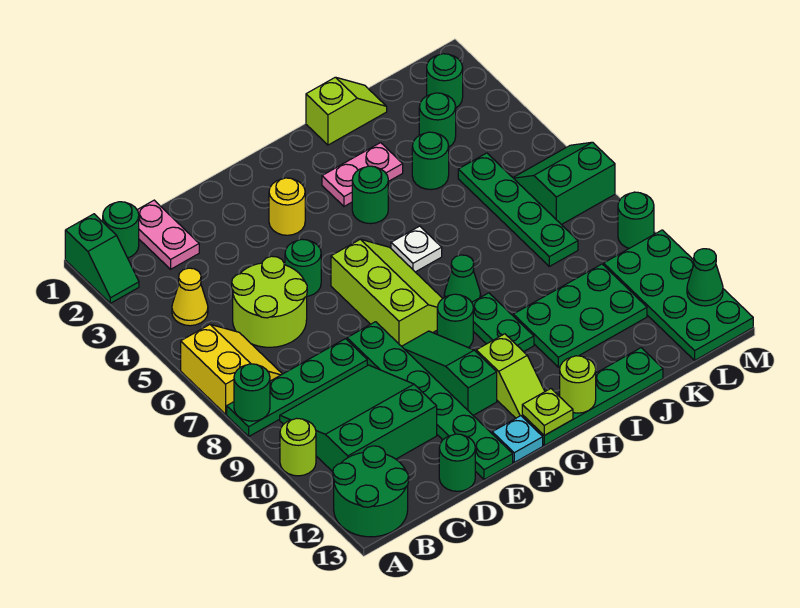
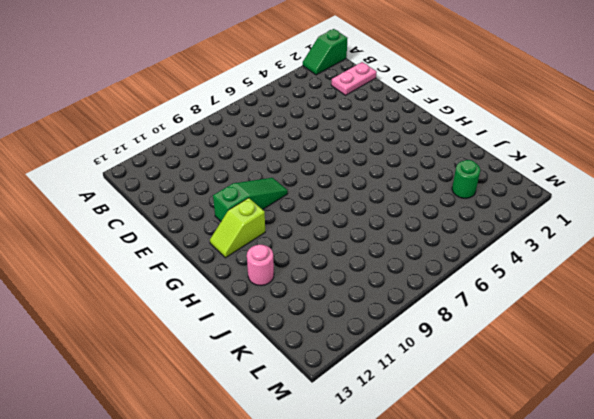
pink round brick I12 level 1 -> none
none -> yellow slope A6:B7 level 1 top A
none -> green plate A8:D8 level 1
none -> lime round brick A10 level 1
none -> green round brick A12:B13 level 1

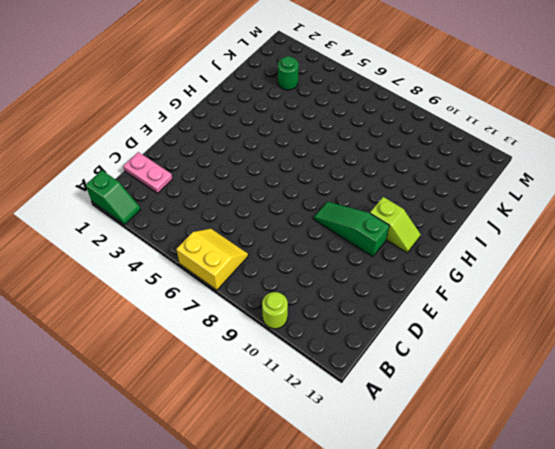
none -> green plate A8:D8 level 1
none -> green round brick A12:B13 level 1
none -> green round brick B1 level 1
none -> yellow cone B4 level 1

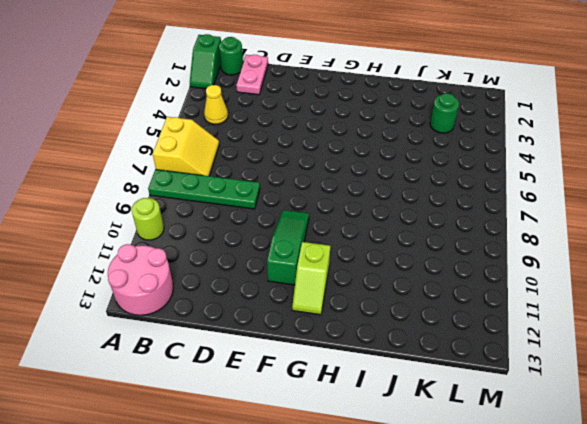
pink round brick A12:B13 level 1 -> green round brick A12:B13 level 1
none -> green slope B9:D11 level 1 top 11
none -> lime round brick C5:D6 level 1
none -> green round brick D13 level 1
none -> green round brick E5 level 1

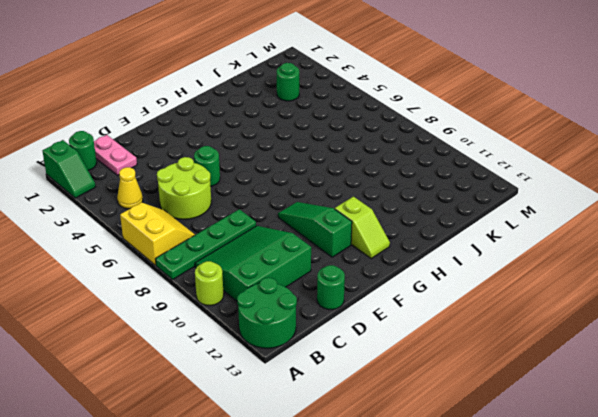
none -> green plate E8:E13 level 1
none -> yellow round brick F3 level 1
none -> lime slope F6:G8 level 1 top F
none -> cyan plate F13 level 1

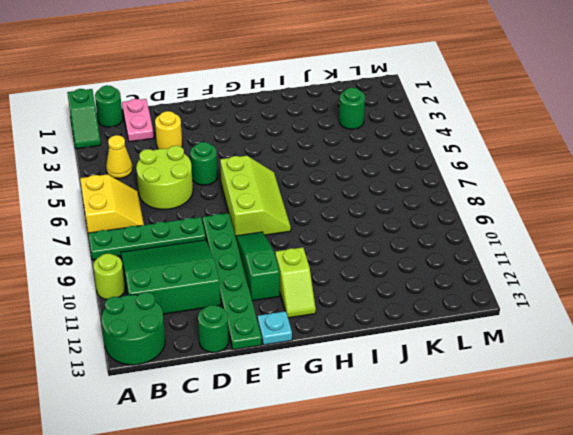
yellow round brick D3 level 1 -> yellow round brick F3 level 1
none -> green round brick G9 level 1
none -> green plate G13:J13 level 1
none -> pink plate H3:I3 level 1
none -> green round brick H4 level 1

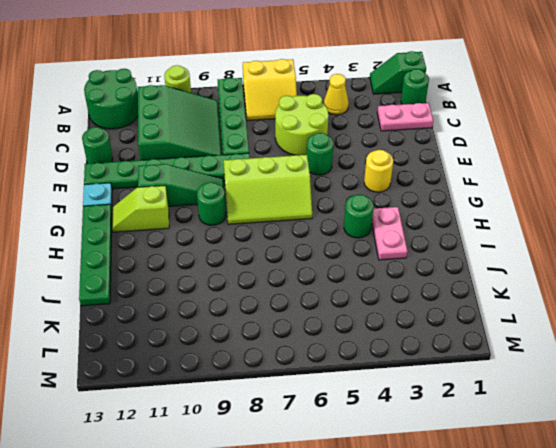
none -> white plate H6 level 1
none -> green cone H8 level 1
none -> green plate H9:H10 level 1
none -> lime slope I1:J1 level 1 top I

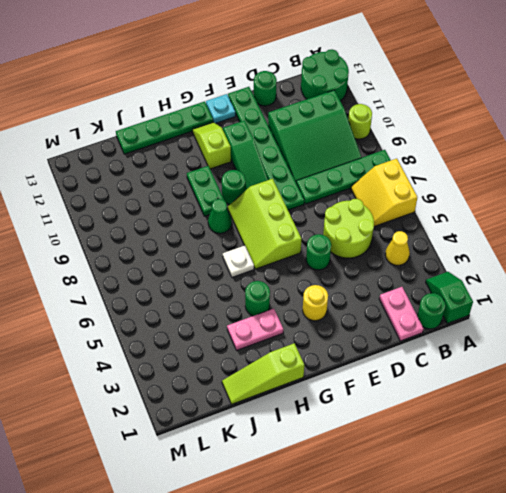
lime slope H1:J1 level 1 top H -> lime slope I1:J1 level 1 top I
none -> green plate I10:K11 level 1
none -> green round brick J4 level 1
none -> green round brick K3 level 1
none -> green plate K5:K8 level 1

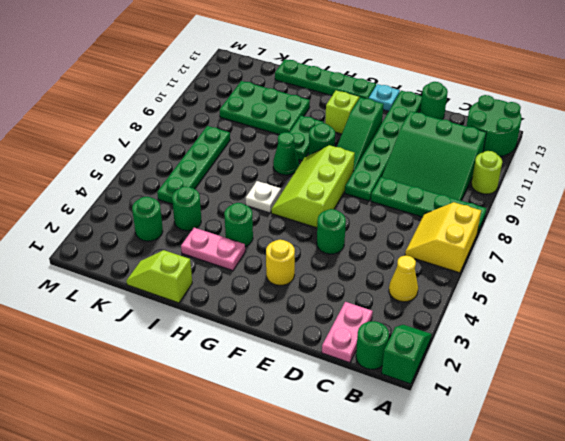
none -> lime round brick C5:D6 level 1
none -> green round brick L2 level 1
none -> green slope L6:M7 level 1 top 7
none -> green plate L10:M13 level 1

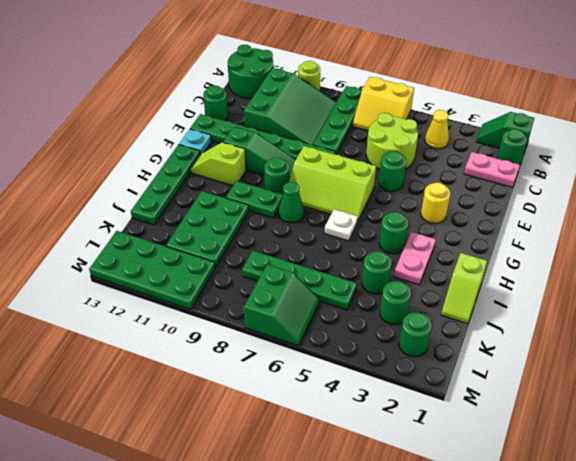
none -> green round brick M9 level 1
none -> green round brick A8 level 2
none -> lime plate G13 level 2
none -> lime round brick H13 level 2

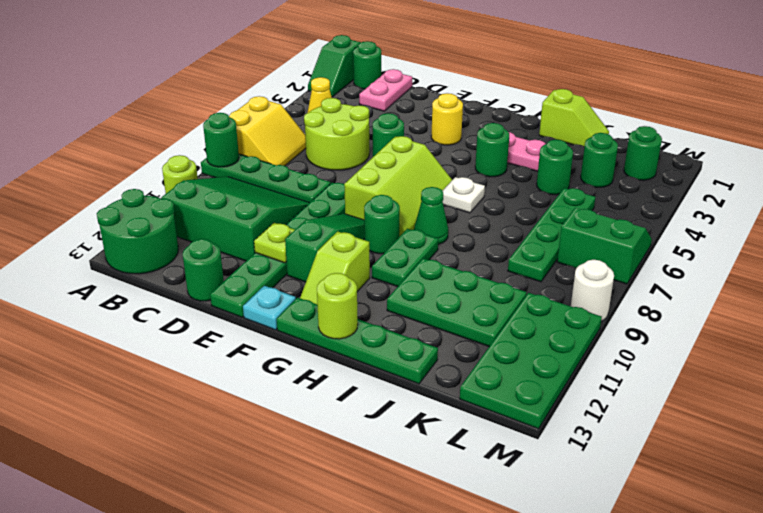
lime plate E11 level 2 -> lime plate G13 level 2
white round brick M9 level 1 -> green round brick M9 level 1
none -> green cone M12 level 2

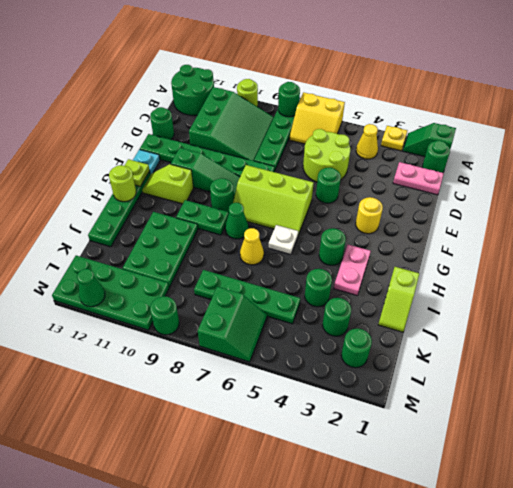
yellow plate A3 level 1 -> none
yellow cone I7 level 1 -> none

